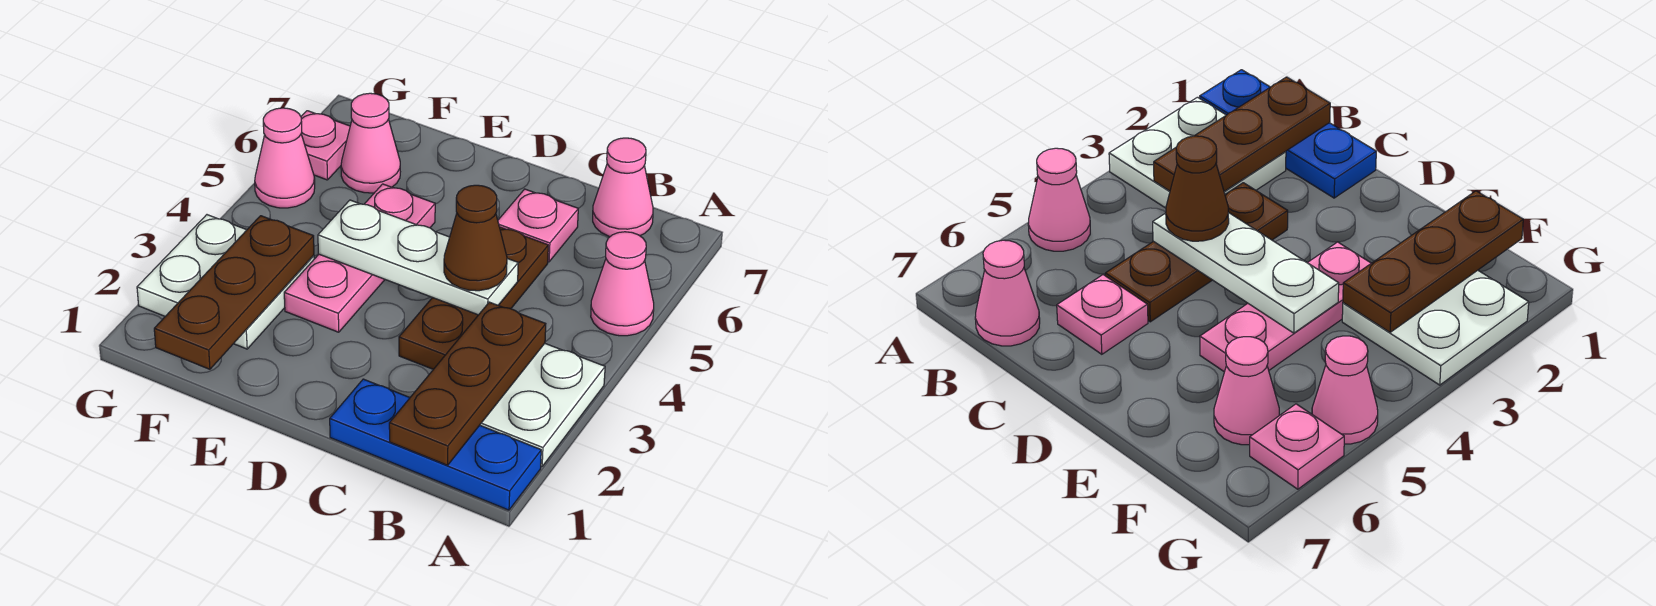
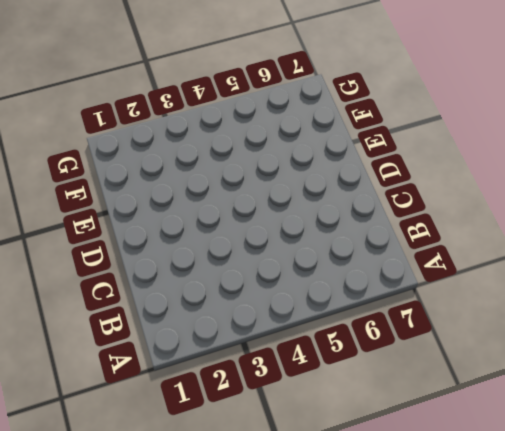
none -> blue plate A1:C1 level 1
none -> white plate A2:B3 level 1
none -> pink cone A5 level 1

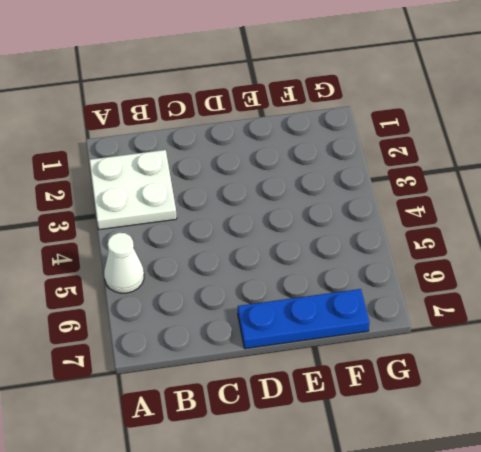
white cone A5 level 1 -> pink cone A5 level 1
blue plate D7:F7 level 1 -> blue plate A1:C1 level 1
none -> pink cone B7 level 1
none -> brown plate C3:C5 level 1
none -> pink plate C6 level 1

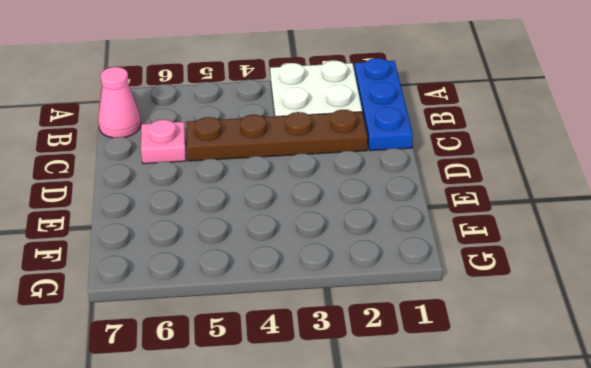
brown plate C2:C5 level 1 -> brown plate C3:C5 level 1
none -> pink cone A5 level 1
none -> pink plate E3:E5 level 1
none -> white plate F2:G3 level 1

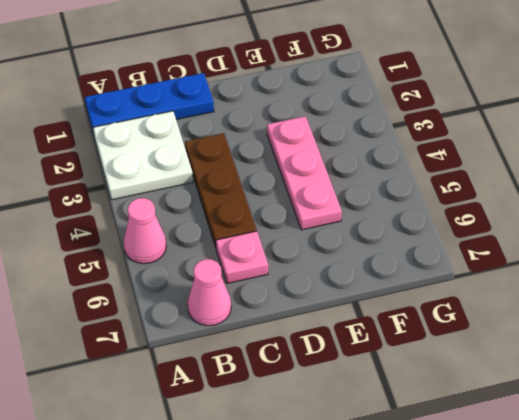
none -> white plate F2:G3 level 1
none -> pink cone F6 level 1
none -> pink cone G5 level 1

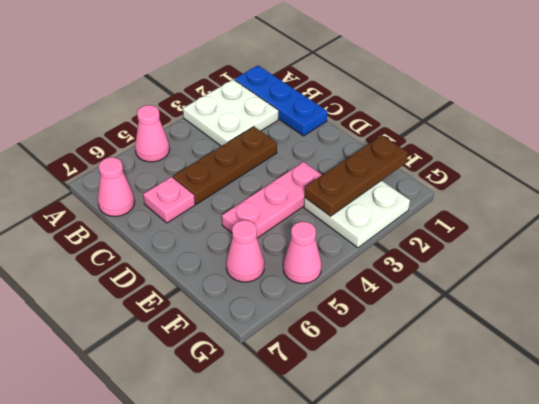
none -> pink plate G6 level 1
none -> brown plate B1:B3 level 2
none -> white plate C4:E4 level 2

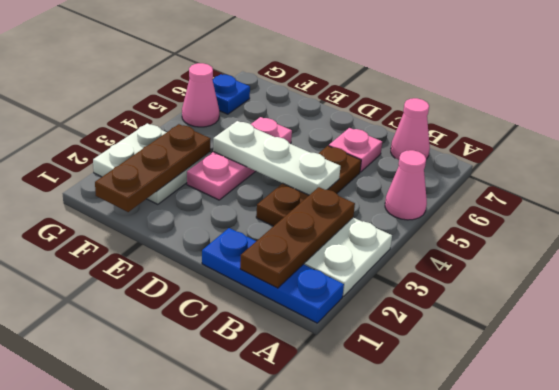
blue plate G6 level 1 -> pink plate G6 level 1
none -> pink cone F6 level 1
none -> brown cone C4 level 3

